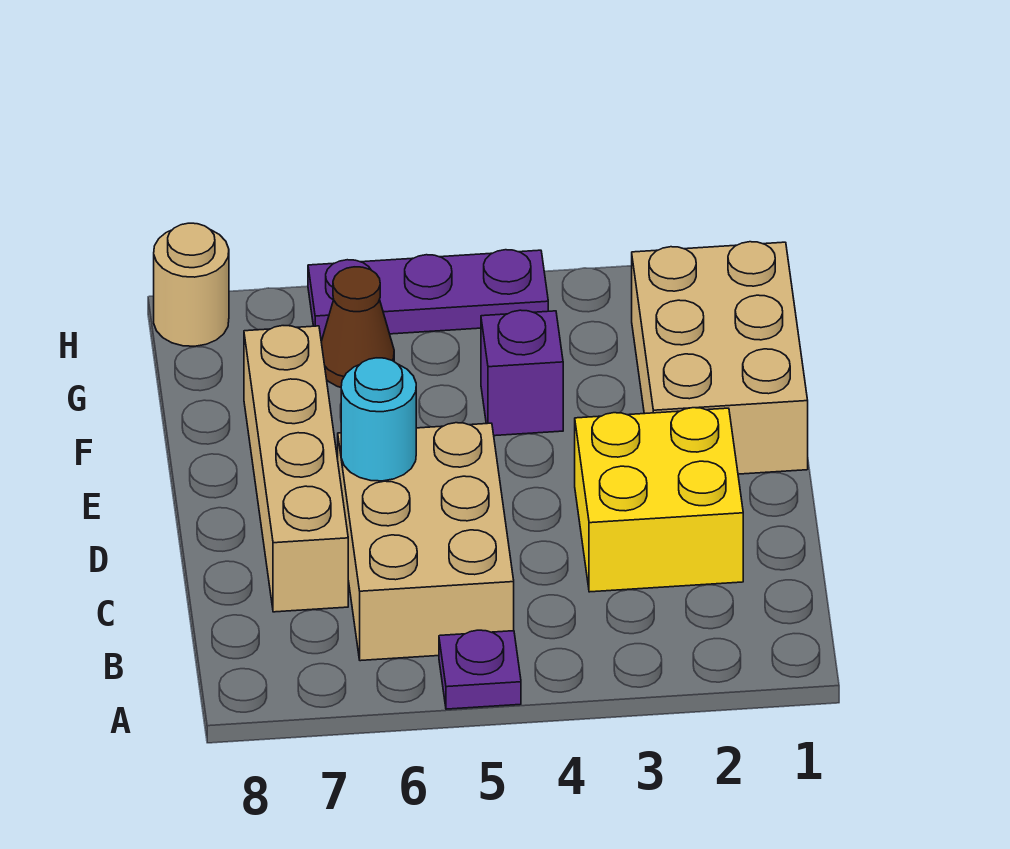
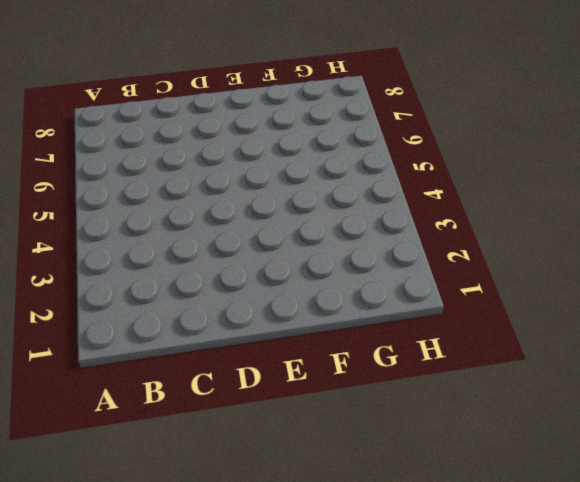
none -> purple plate A5 level 1
none -> tan brick B5:D6 level 1

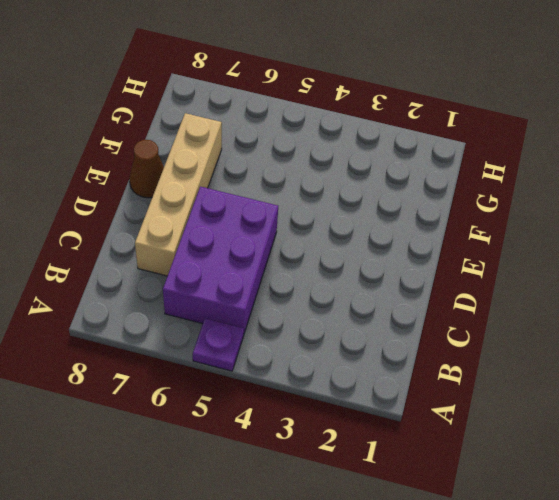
purple brick B5:D6 level 1 -> tan brick B5:D6 level 1
brown cone E8 level 1 -> brown cone G6 level 1
none -> yellow brick C2:D3 level 1
none -> tan brick E1:G2 level 1

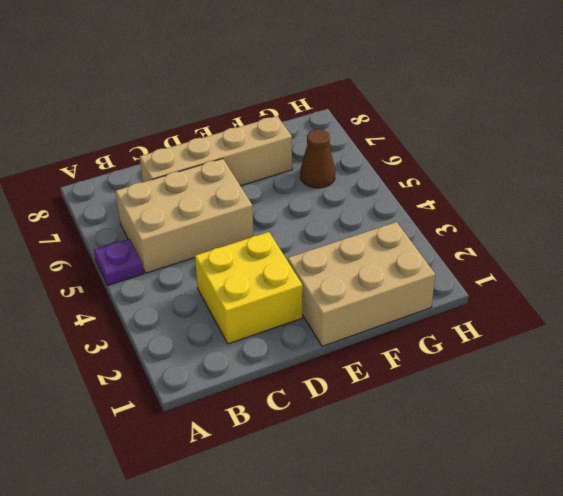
none -> purple brick F4 level 1
none -> purple plate H4:H6 level 1

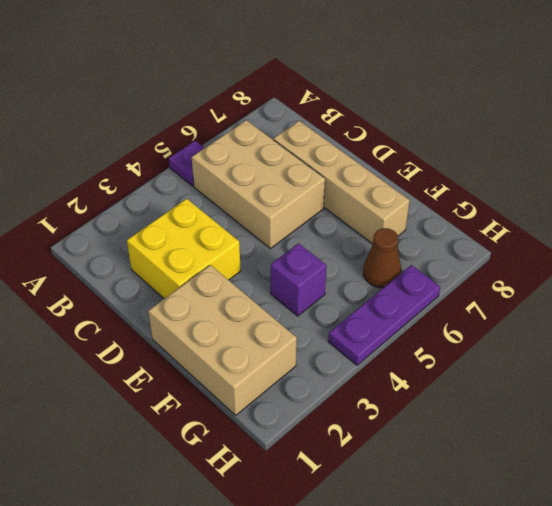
none -> tan round brick H8 level 1
none -> cyan round brick D6 level 2

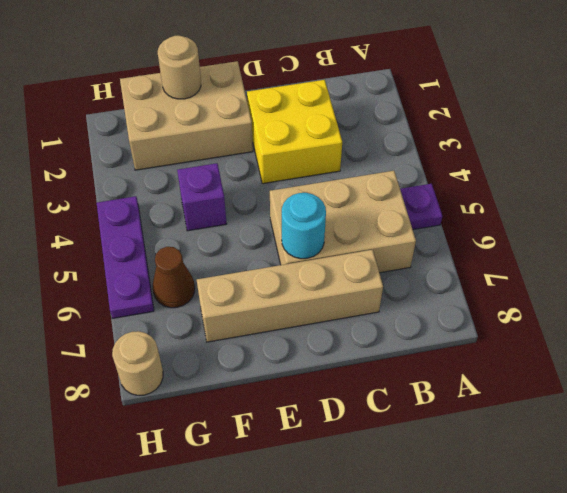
tan round brick F1 level 2 -> none

